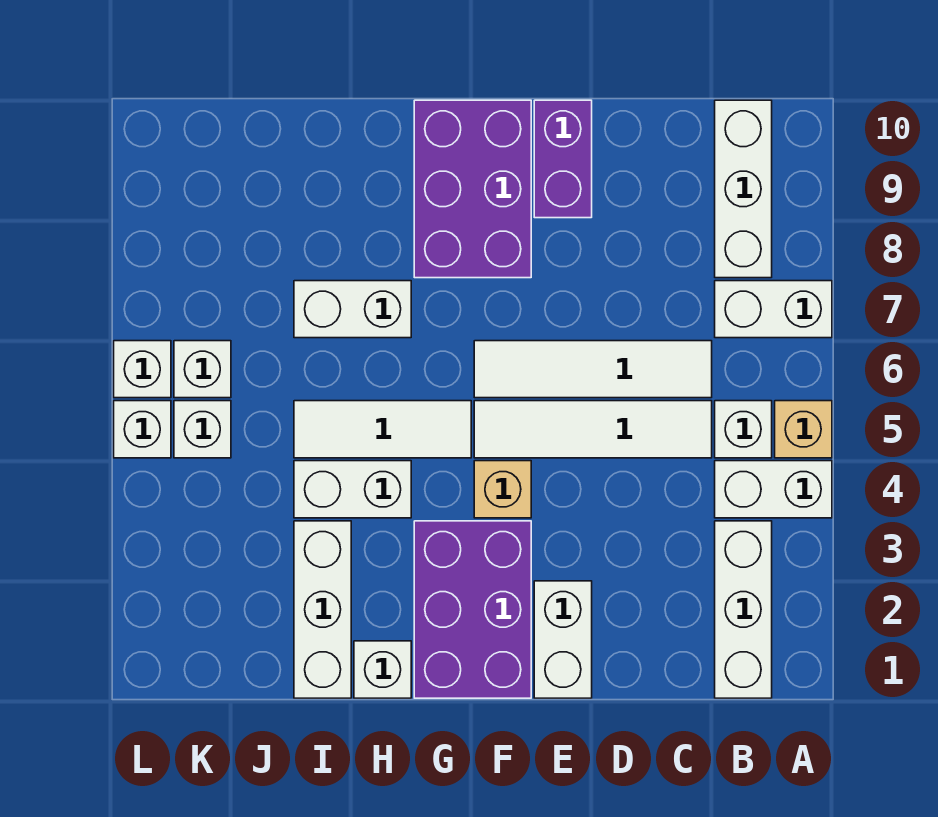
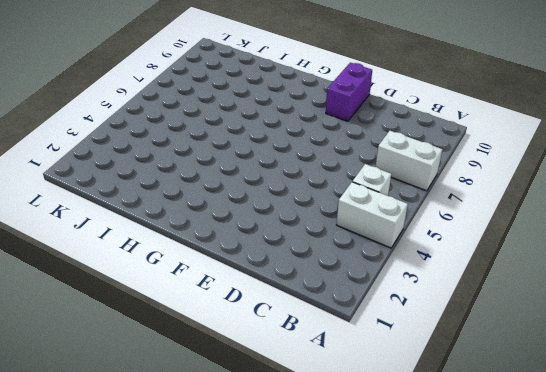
none -> tan brick A5 level 1
none -> white brick B1:B3 level 1
none -> white brick B8:B10 level 1

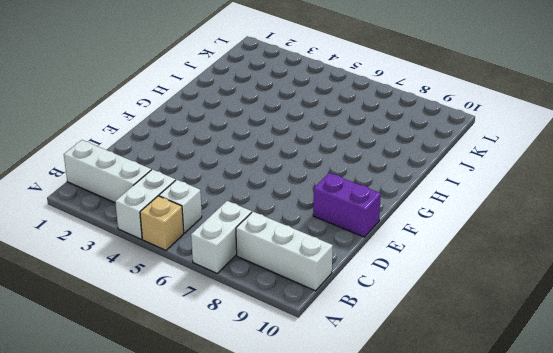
none -> white tile C5:F5 level 1
none -> white tile C6:F6 level 1
none -> white brick E1:E2 level 1

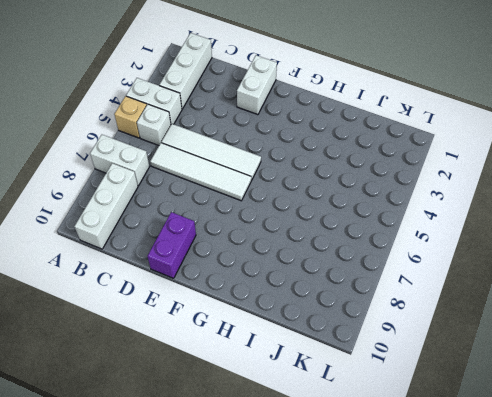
none -> purple brick F1:G3 level 1
none -> tan brick F4 level 1
none -> purple brick F8:G10 level 1

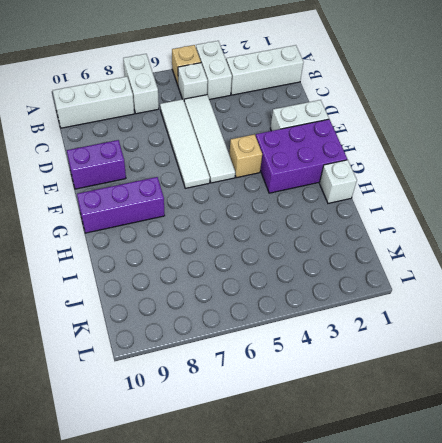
purple brick G8:G10 level 1 -> purple brick F8:G10 level 1
none -> white tile G5:I5 level 1
none -> white brick H4:I4 level 1
none -> white brick H7:I7 level 1

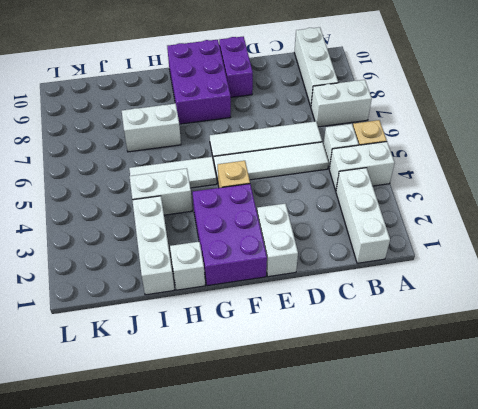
none -> white brick K5 level 1
none -> white brick K6 level 1
none -> white brick L5 level 1

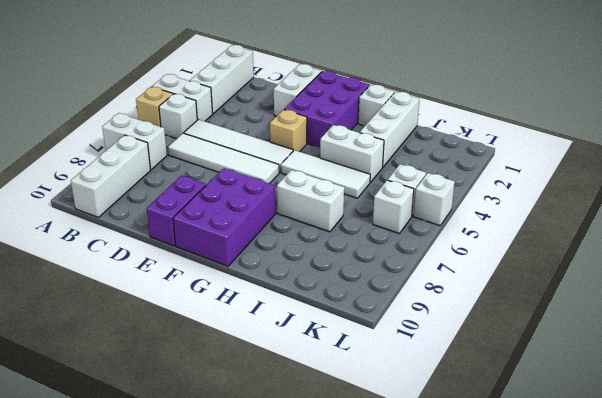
none -> white brick L6 level 1

